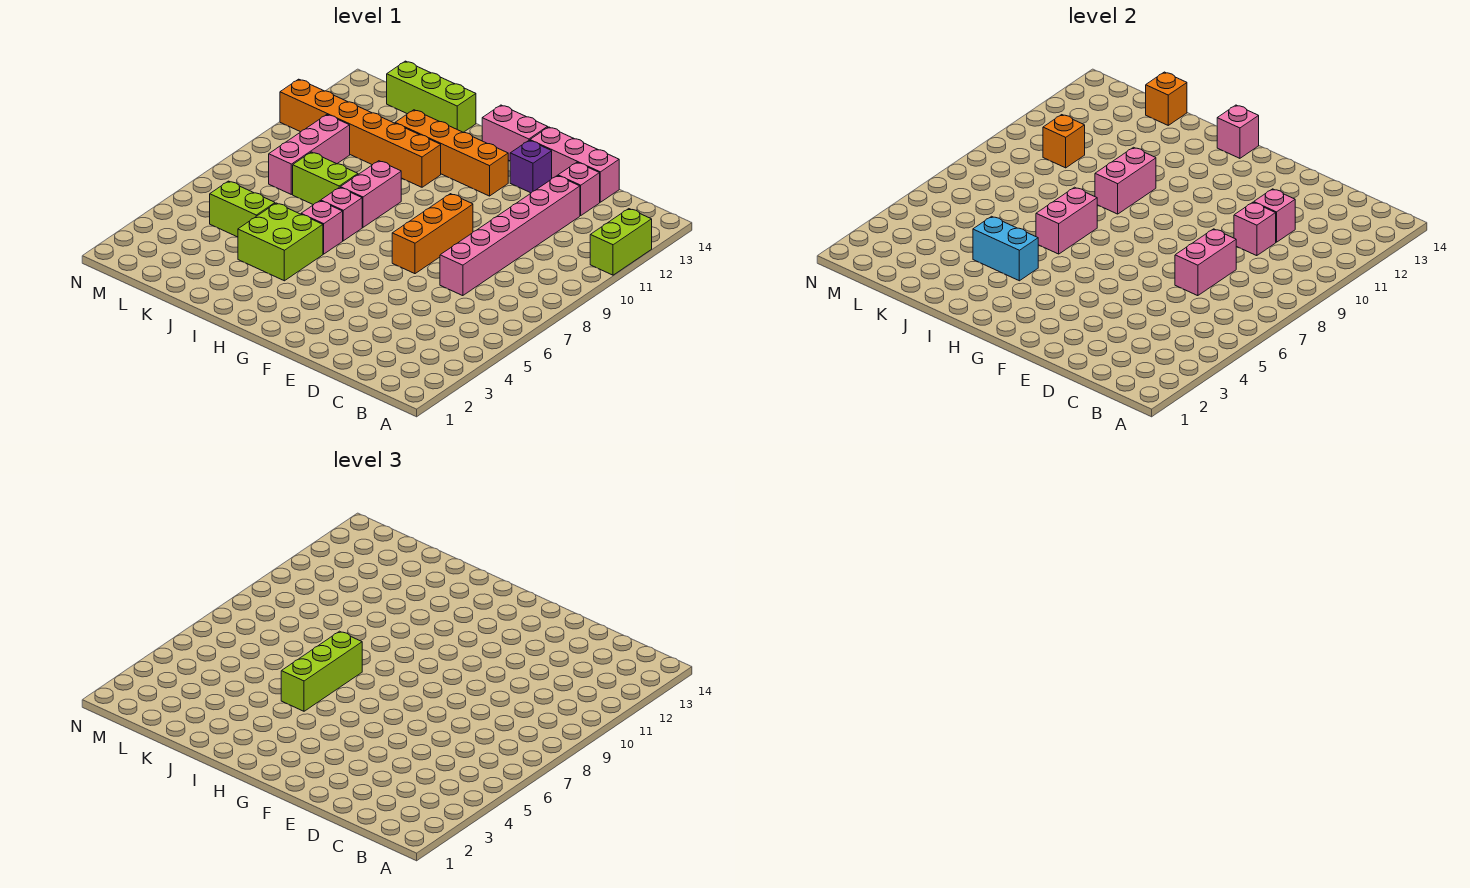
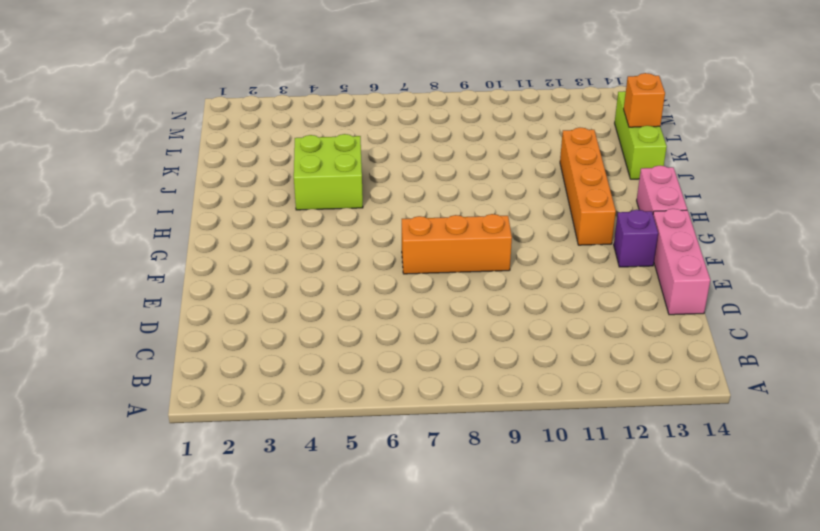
none -> lime brick A11:A12 level 1
none -> pink brick D7:D12 level 1
none -> pink brick D13 level 1

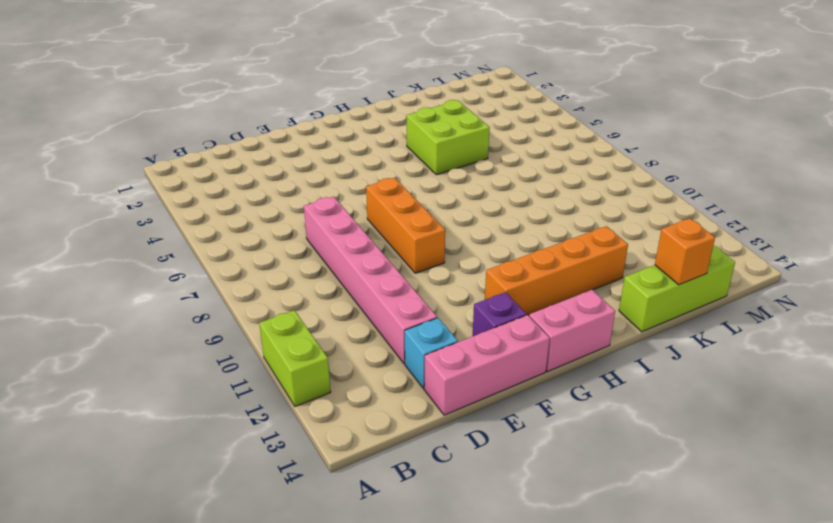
cyan brick D13 level 1 -> pink brick D13 level 1
none -> pink brick I6 level 1
none -> pink brick I7 level 1
none -> pink brick I8:I9 level 1

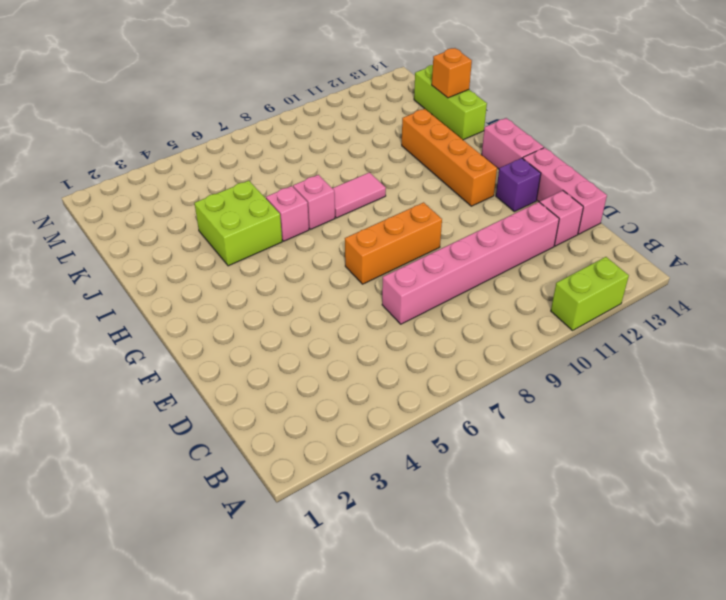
pink tile I8:I9 level 1 -> pink brick I8:I9 level 1
none -> orange brick I11:N11 level 1
none -> lime brick J8:K8 level 1
none -> lime brick K5:L5 level 1

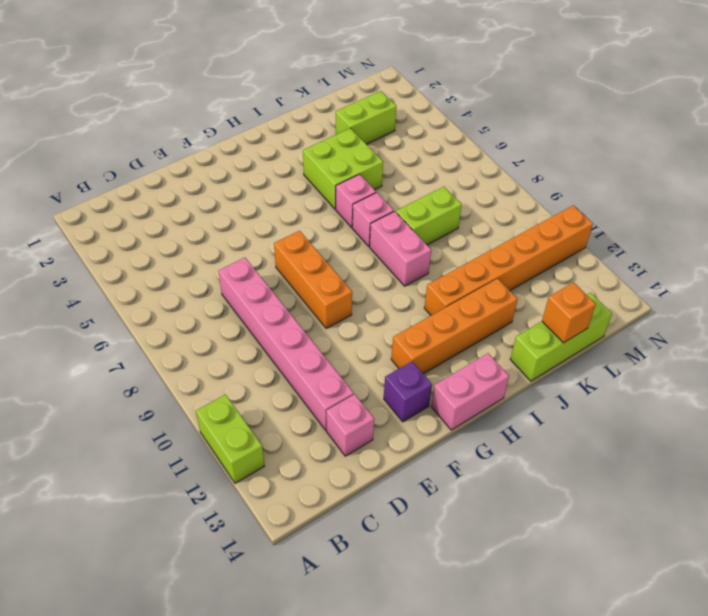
lime brick K3:L3 level 1 -> lime brick K5:L5 level 1
none -> pink brick D14:F14 level 1
none -> pink brick L8:L10 level 1
none -> pink brick D7:D8 level 2

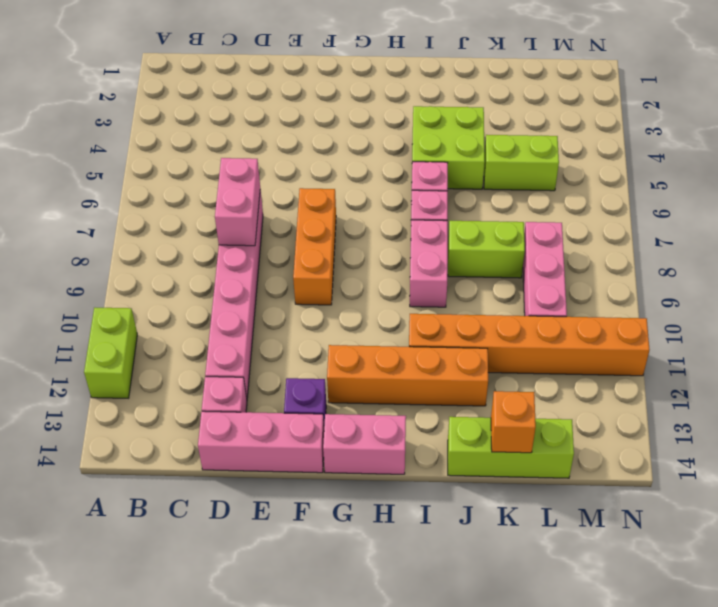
none -> pink brick D10 level 2
none -> pink brick D11 level 2
none -> pink brick H14 level 2

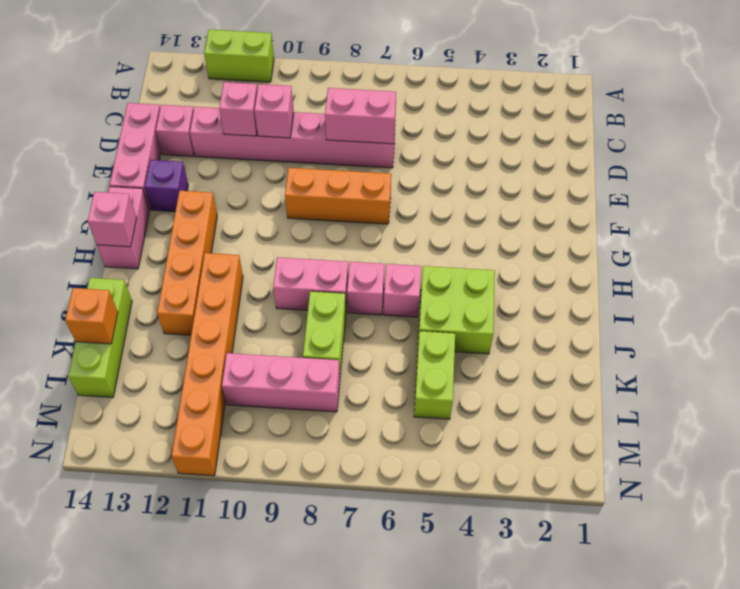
none -> cyan brick I4:J4 level 2
none -> pink brick I6:I7 level 2
none -> pink brick I9:I10 level 2

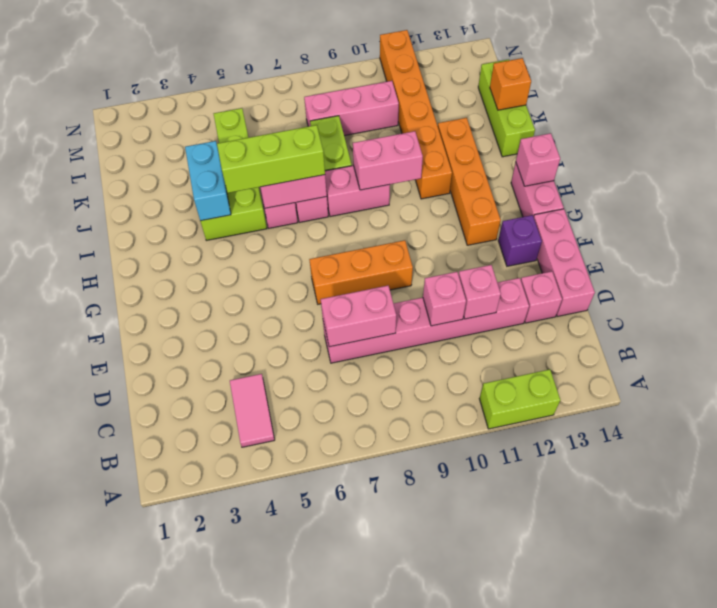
pink tile B4:C4 level 1 -> none
none -> orange brick L10 level 2

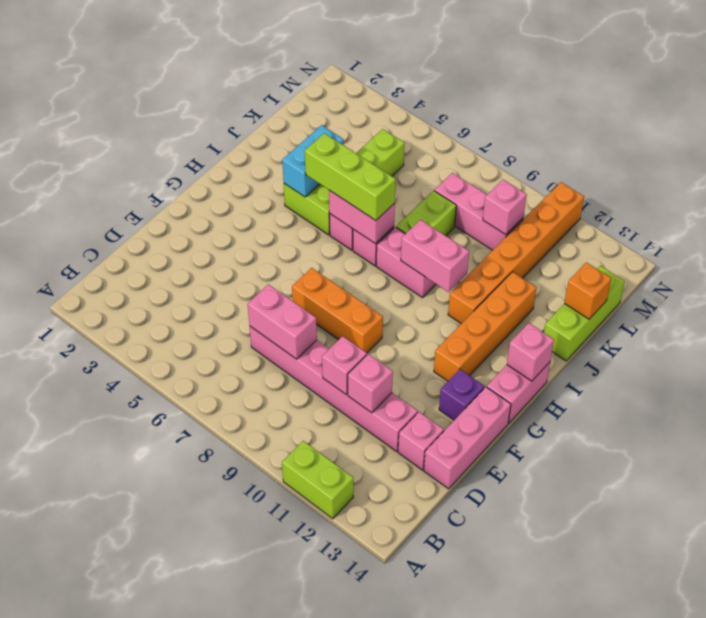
pink brick L10 level 2 -> orange brick L10 level 2

